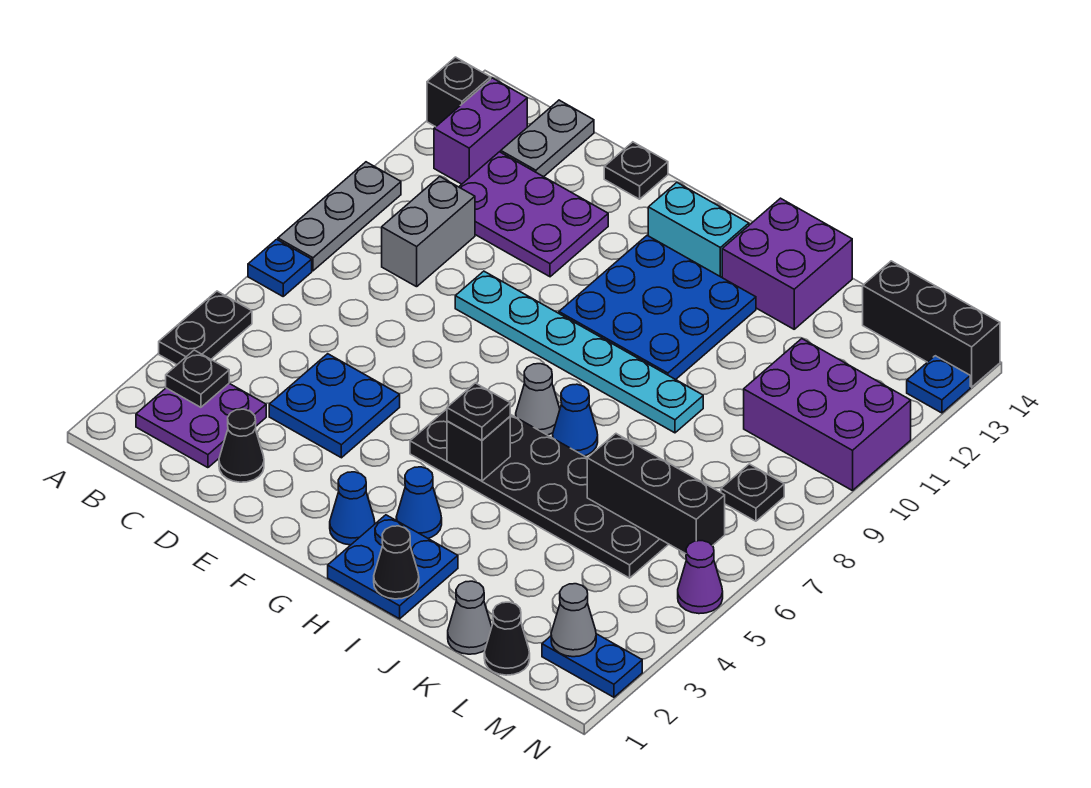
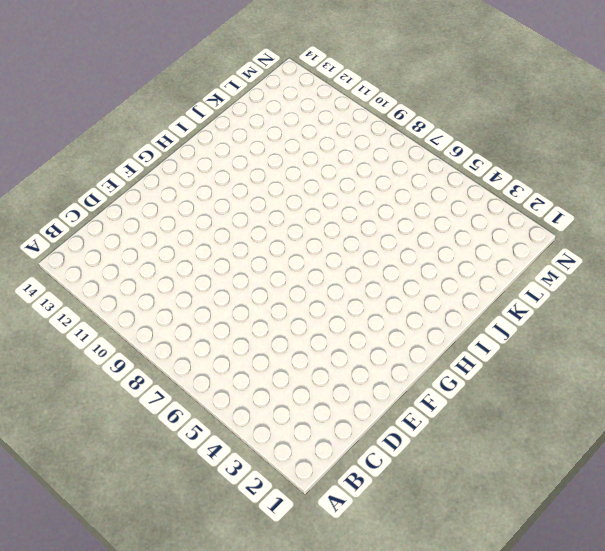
none -> black plate A4:A5 level 1
none -> blue plate A7 level 1
none -> grey plate A8:A10 level 1
none -> black brick A13 level 1

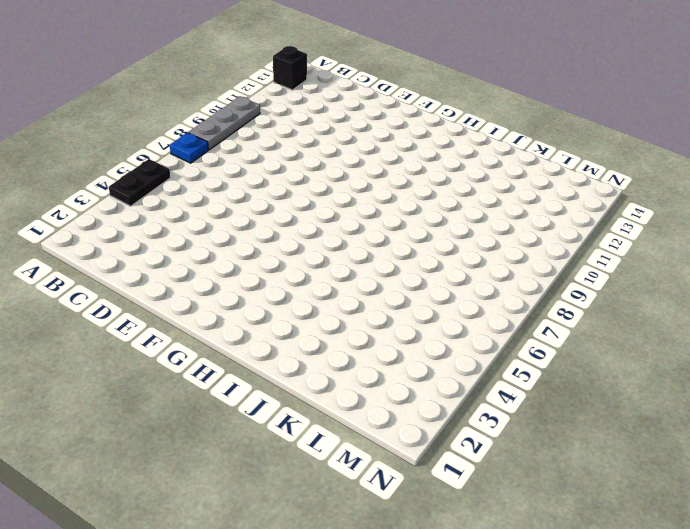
none -> purple plate B2:C3 level 1
none -> purple brick B12:B13 level 1
none -> grey brick C9:C10 level 1
none -> purple plate C11:E12 level 1

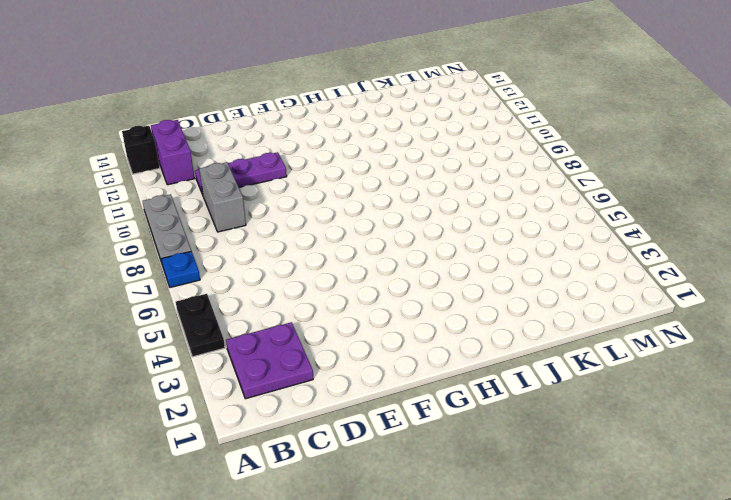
purple plate C11:E11 level 1 -> purple plate C11:E12 level 1
none -> grey plate C13:C14 level 1
none -> black cone D2 level 1
none -> blue plate D4:E5 level 1
none -> cyan plate E9:J9 level 1

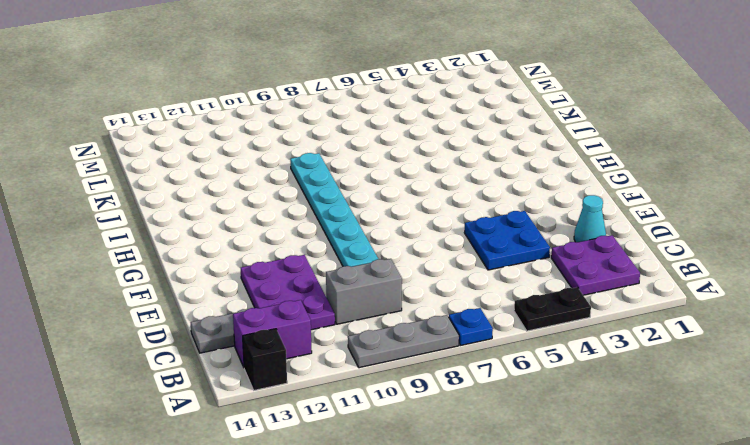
cyan cone D2 level 1 -> black cone D2 level 1
none -> black plate E14 level 1
none -> blue cone G2 level 1
none -> black plate G5:L6 level 1
none -> blue plate G10:I12 level 1

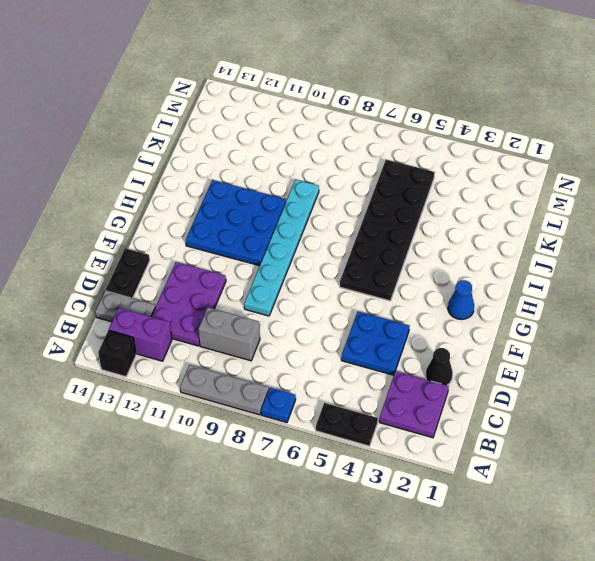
black plate D14:E14 level 1 -> black plate E14 level 1
none -> cyan brick G13:H13 level 1
none -> blue plate H1:I2 level 1
none -> blue cone H3 level 1
none -> grey cone H7 level 1

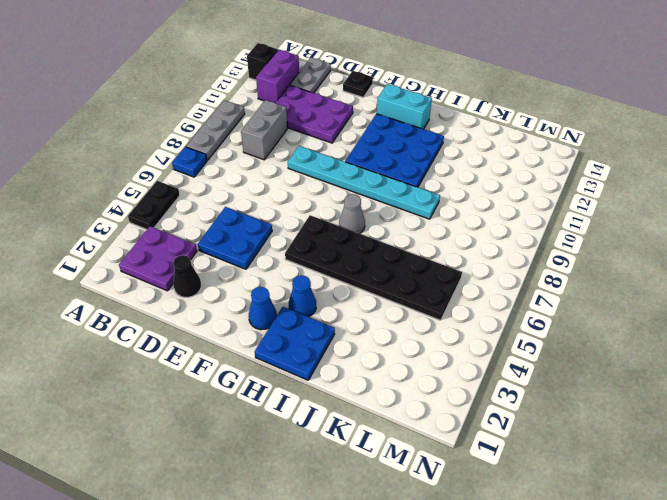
none -> blue cone I7 level 1
none -> purple brick I13:J14 level 1
none -> grey cone K1 level 1
none -> black cone L1 level 1

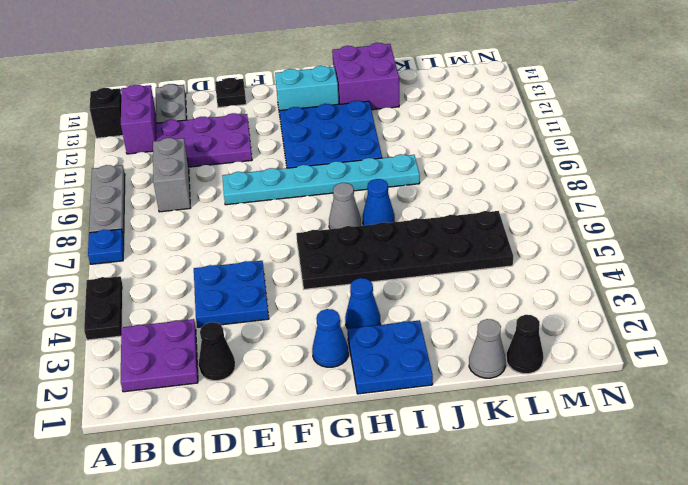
none -> purple brick L10:N11 level 1
none -> black brick L14:N14 level 1
none -> blue plate M2:N2 level 1
none -> black plate M8 level 1

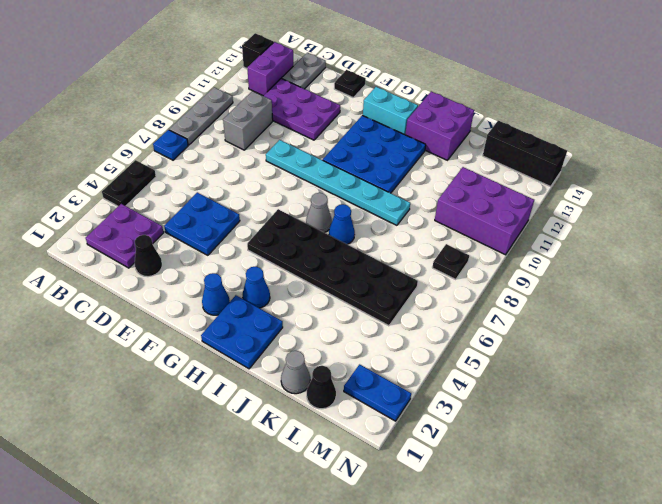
none -> purple cone N5 level 1
none -> blue plate N13 level 1
none -> black plate B3 level 2
none -> black brick H5 level 2

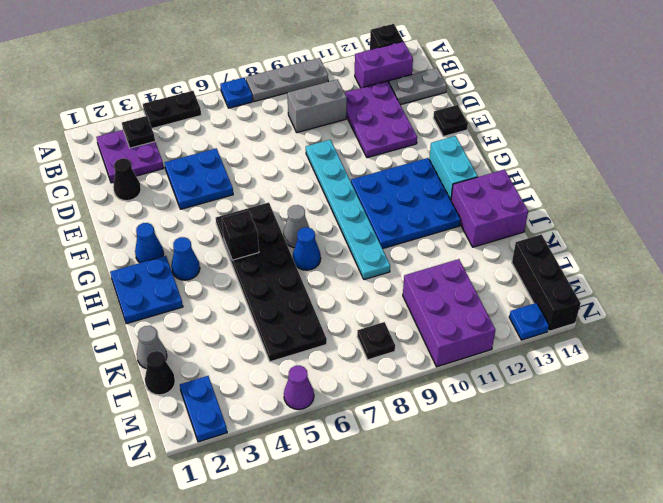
none -> black cone I1 level 2
none -> black brick K6:M6 level 2
none -> grey cone M2 level 2
none -> black plate H5 level 3

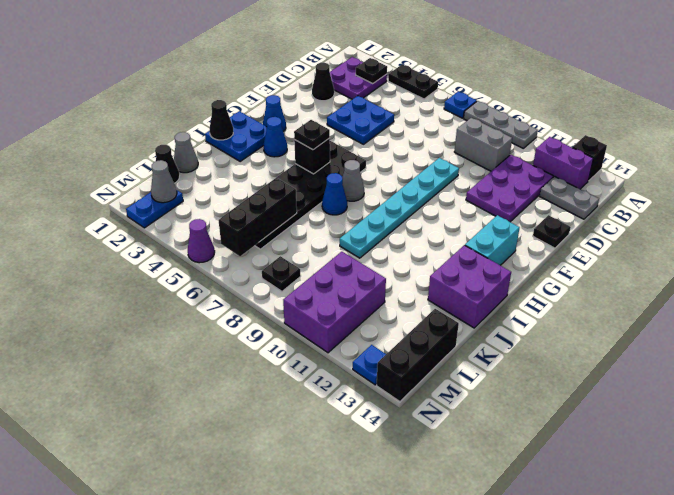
none -> blue plate G10:I12 level 1

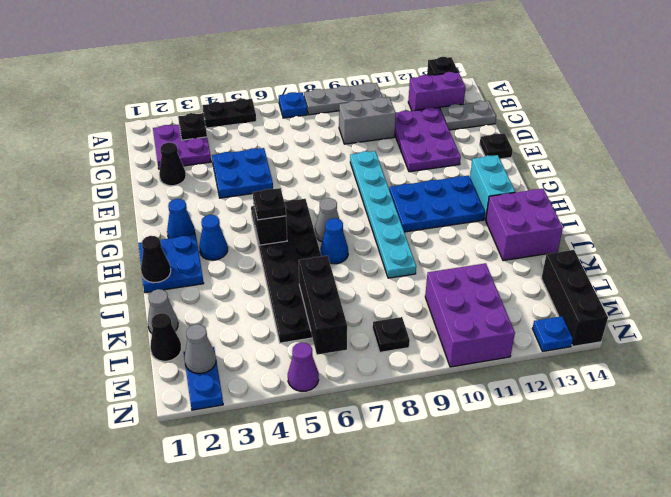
blue plate G10:H12 level 1 -> blue plate G10:I12 level 1

